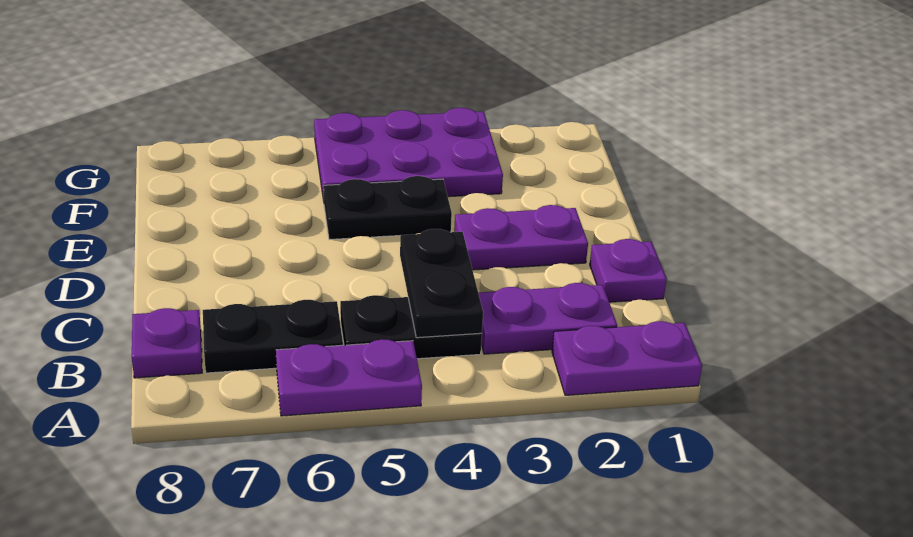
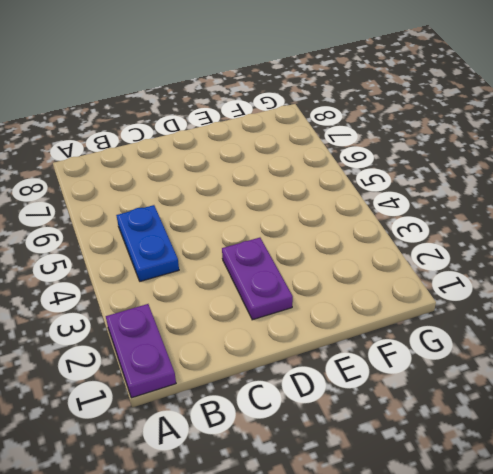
blue plate B4:B5 level 1 -> black plate B4:B5 level 1
none -> purple plate A5:A6 level 1
none -> purple plate B2:B3 level 1

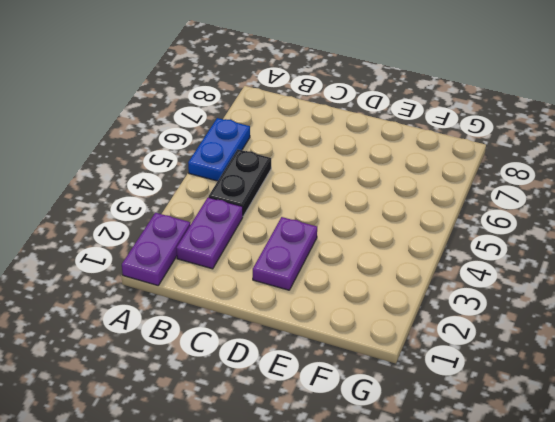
blue plate A5:A6 level 1 -> purple plate A5:A6 level 1
none -> black plate B6:B7 level 1
none -> purple plate B8 level 1

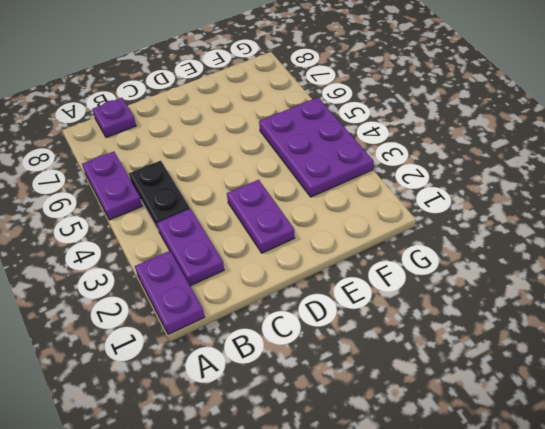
none -> black plate B6:B7 level 1
none -> purple plate C1 level 1

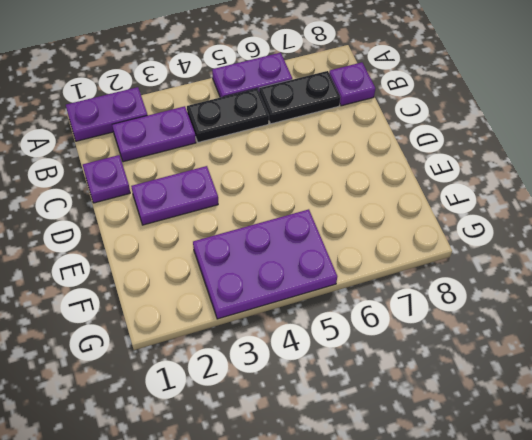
none -> black plate E4:E5 level 1
none -> black plate B4:C4 level 2

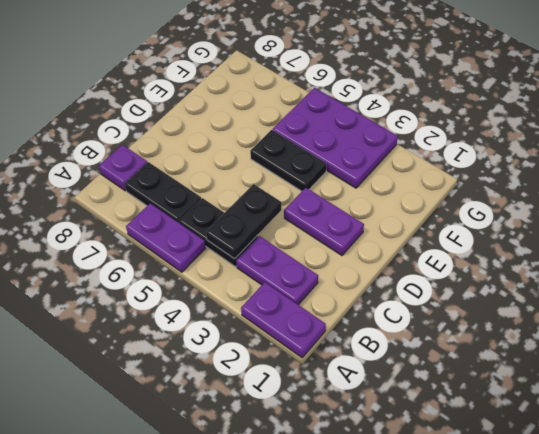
none -> purple plate C1 level 1

